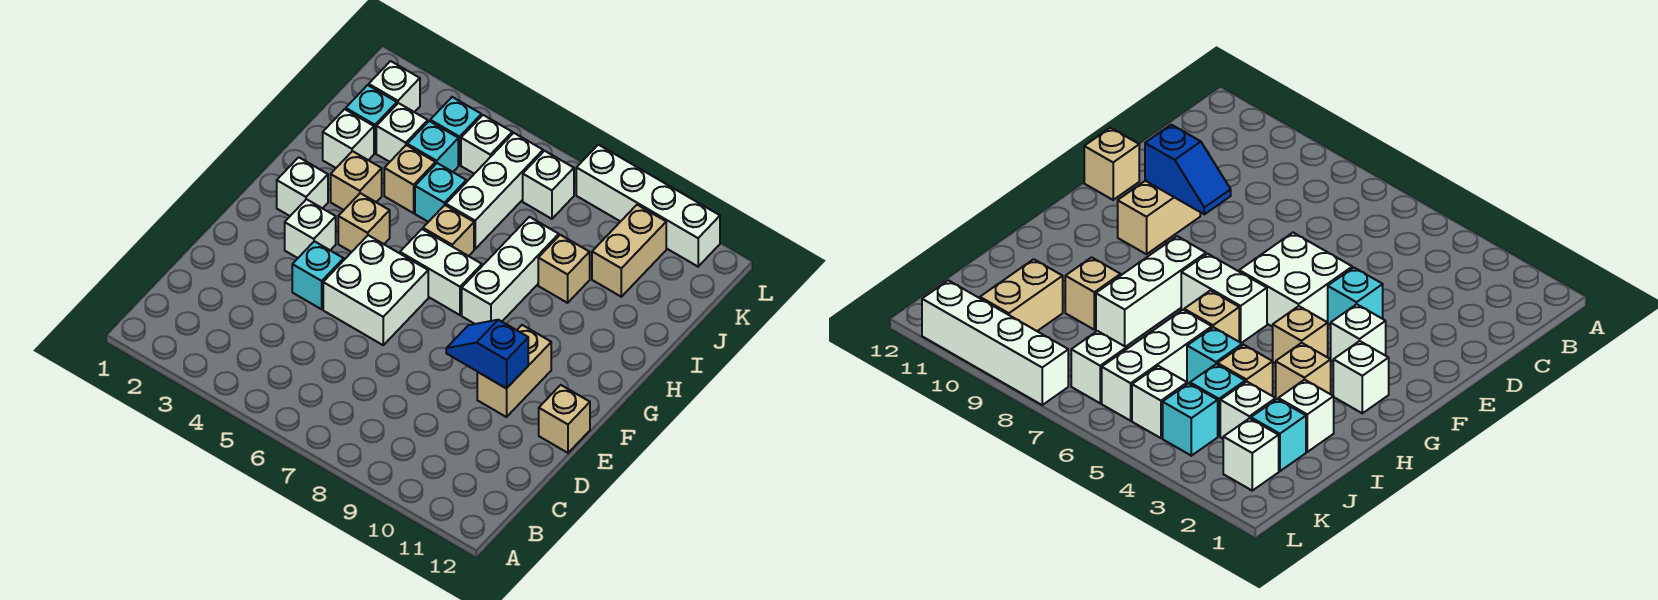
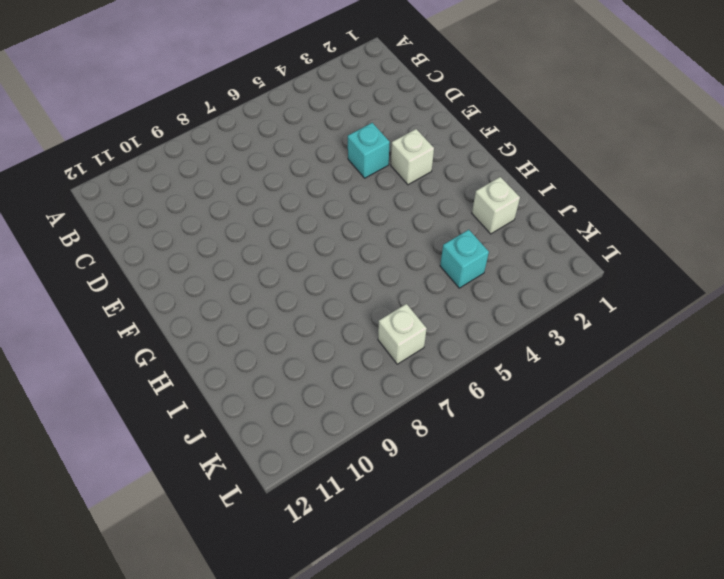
none -> white brick E5:F6 level 1
none -> tan brick E10:F10 level 1
none -> tan brick E12 level 1

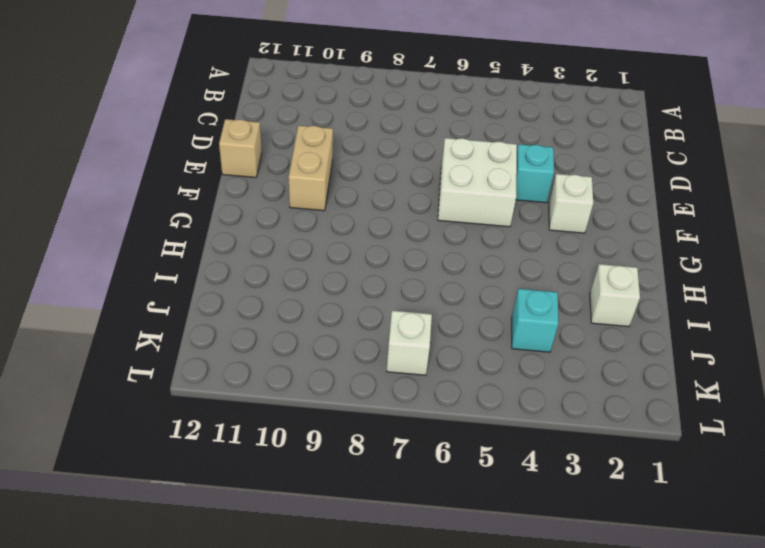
none -> white brick G2 level 1
none -> tan brick G4 level 1
none -> white brick G6:G7 level 1

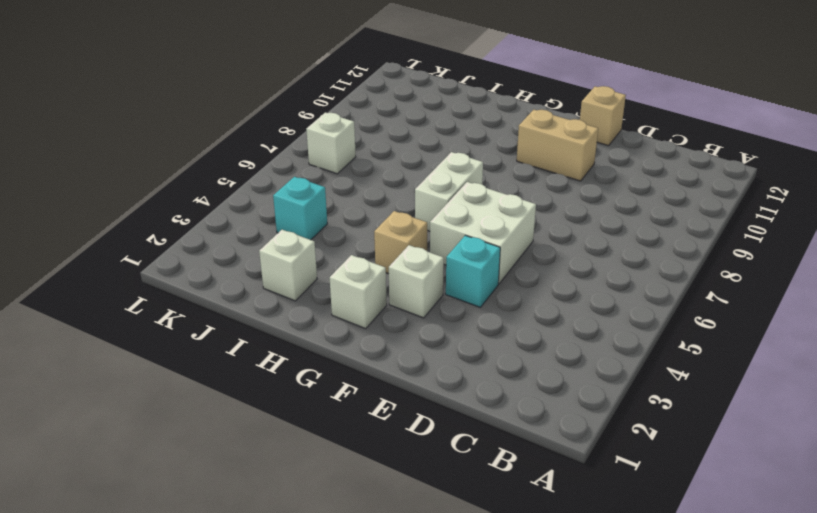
none -> white brick G8:I8 level 1
none -> tan brick H3 level 1
none -> tan brick H6 level 1

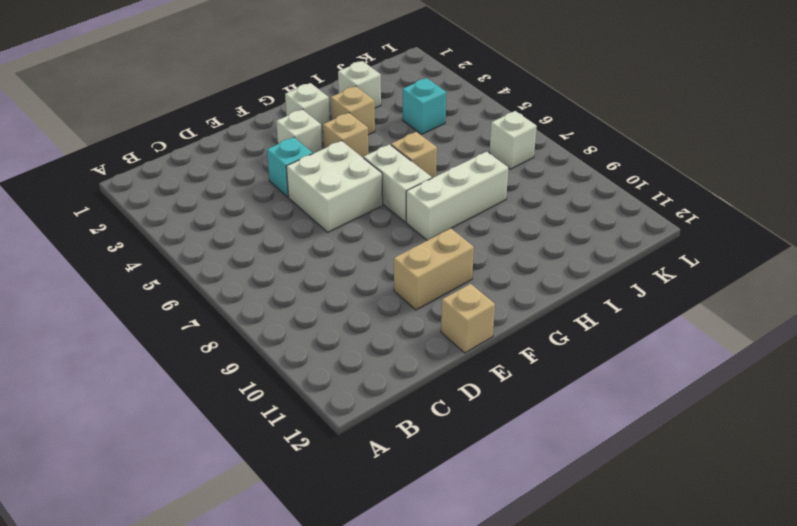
none -> tan brick I4 level 1
none -> cyan brick I5 level 1
none -> white brick I6:K6 level 1

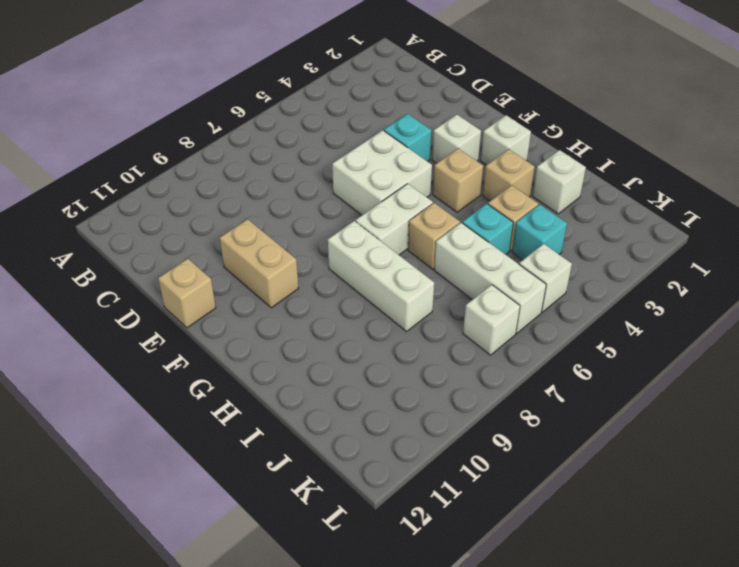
none -> tan brick I9 level 1
none -> cyan brick J2 level 1
none -> white brick J3 level 1

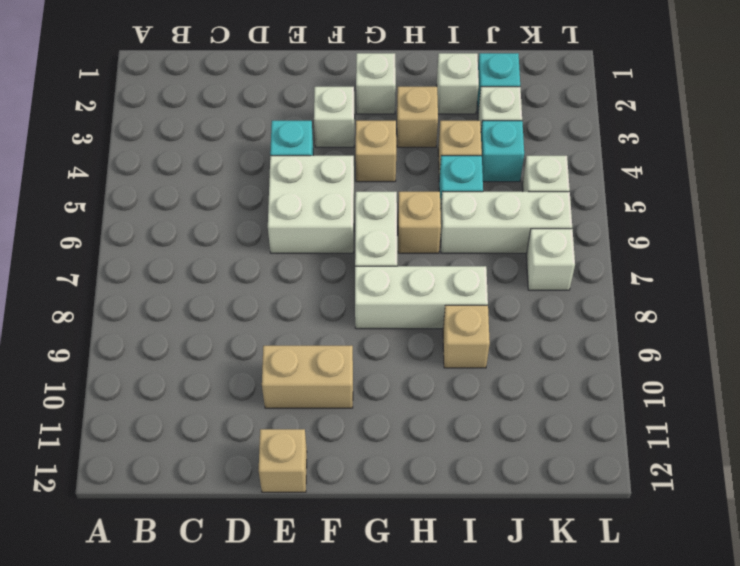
none -> tan brick J10:K10 level 1
none -> white brick K2 level 1
none -> cyan brick K4 level 1

